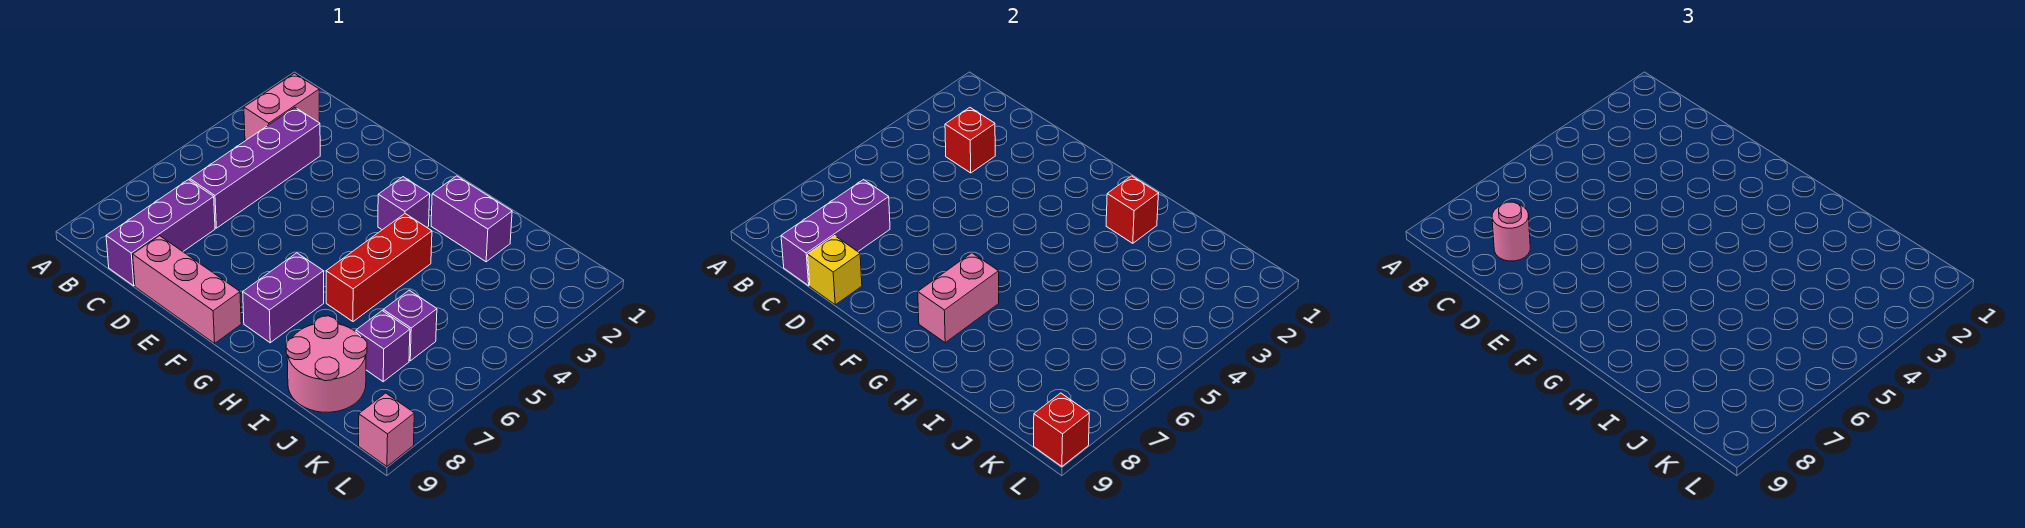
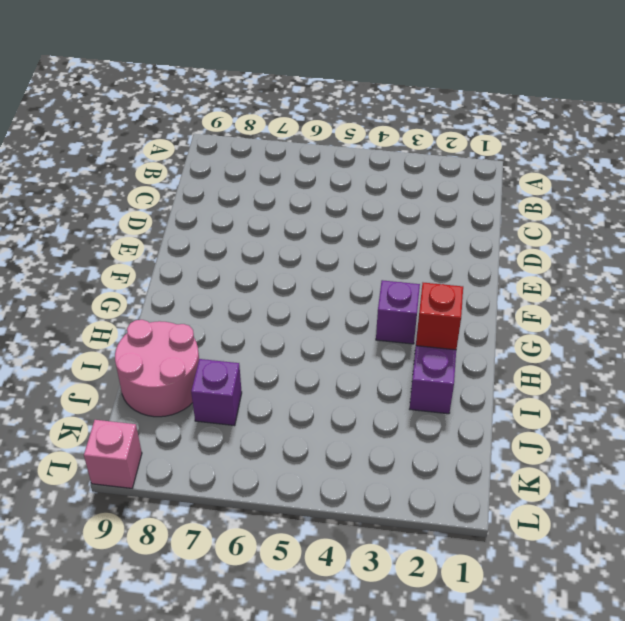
none -> pink brick B2:B3 level 1
none -> purple brick C3:C6 level 1
none -> purple brick C7:C9 level 1

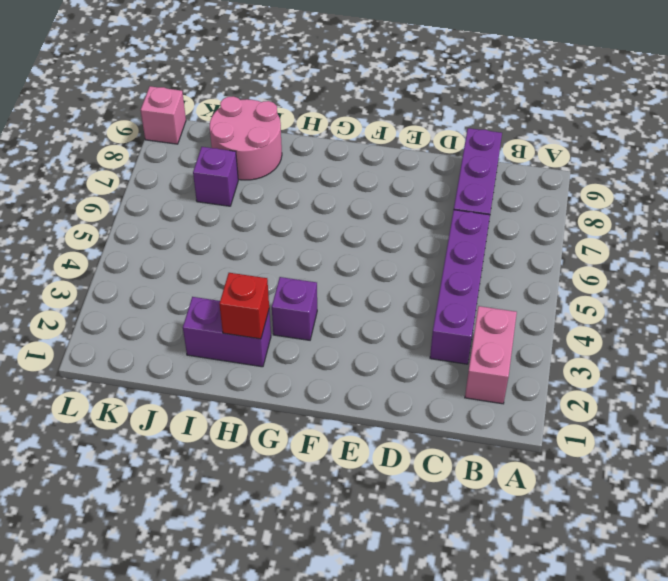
none -> pink brick D9:F9 level 1
none -> purple brick G7:G8 level 1
none -> red brick H4:H6 level 1

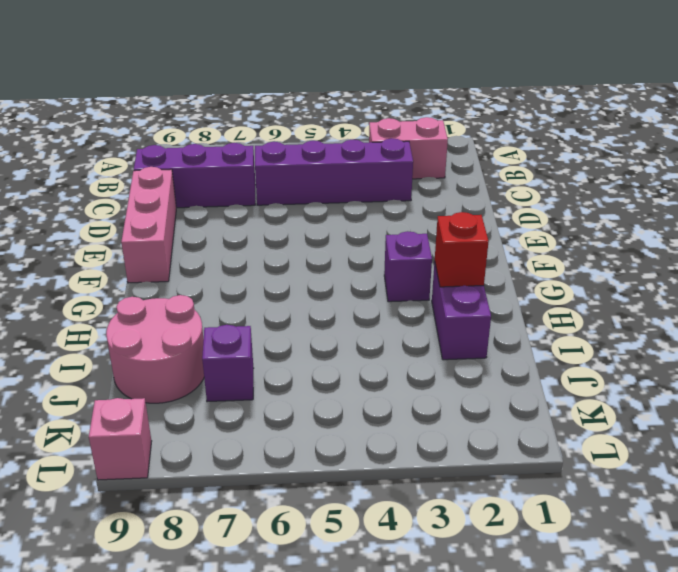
none -> purple brick G7:G8 level 1
none -> red brick H4:H6 level 1
none -> purple brick J6 level 1

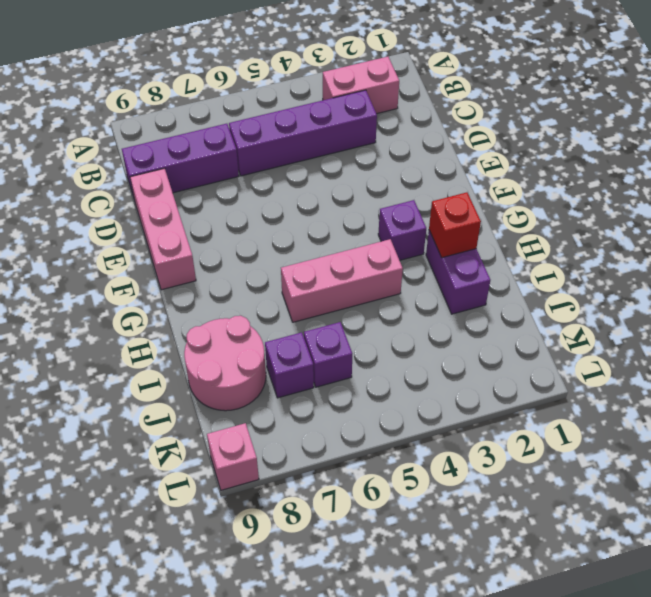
pink brick H4:H6 level 1 -> red brick H4:H6 level 1
none -> purple brick G7:G8 level 1
none -> red brick C3 level 2
none -> purple brick C7:C9 level 2

